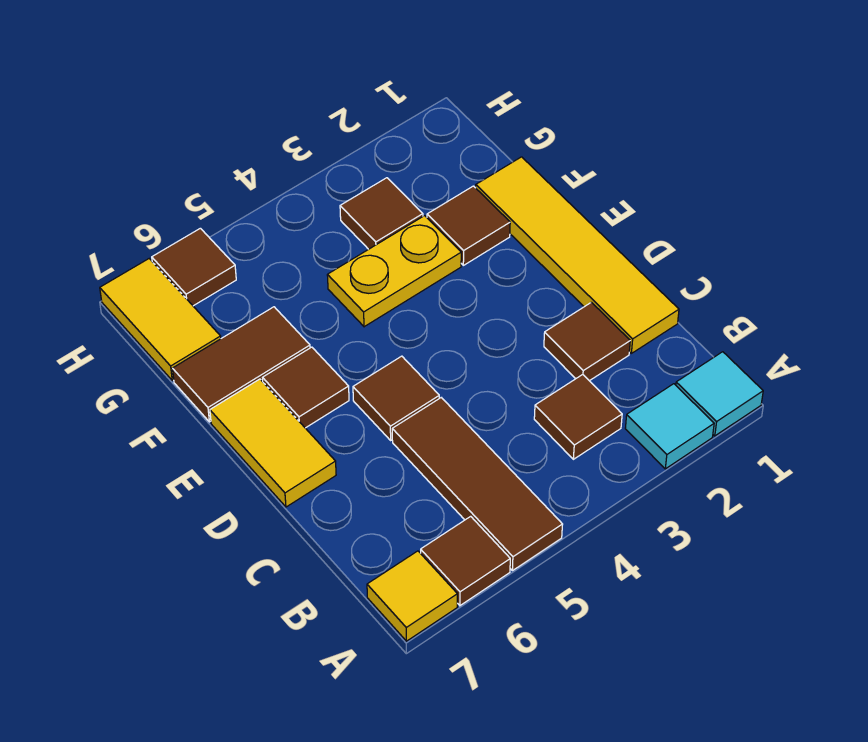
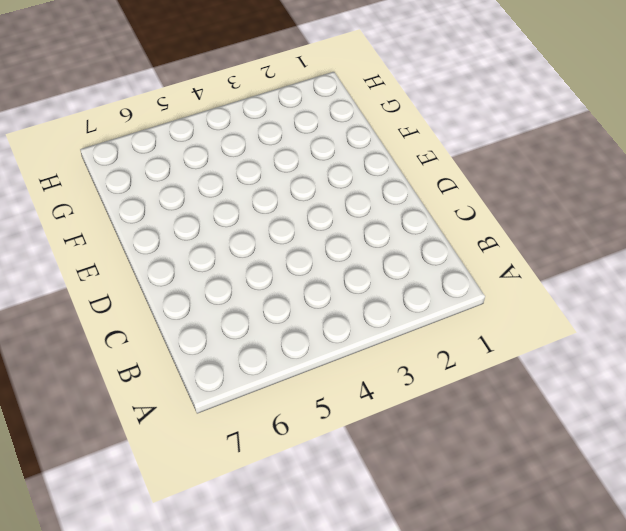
none -> cyan tile A1 level 1
none -> cyan tile A2 level 1
none -> brown tile A5:C5 level 1

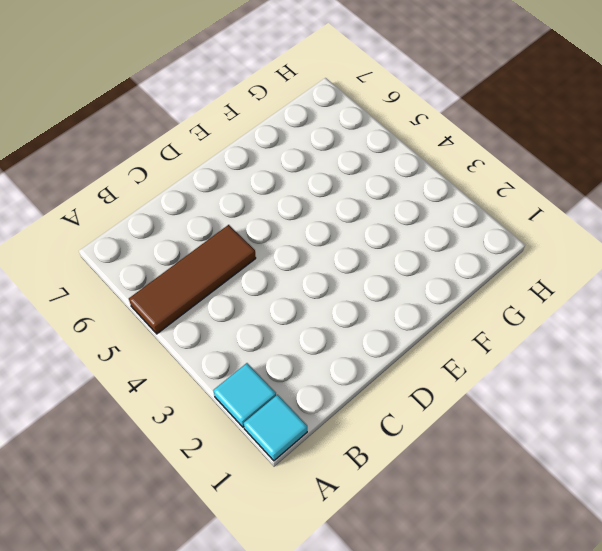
none -> brown tile A6 level 1
none -> yellow tile A7 level 1
none -> brown tile B3 level 1

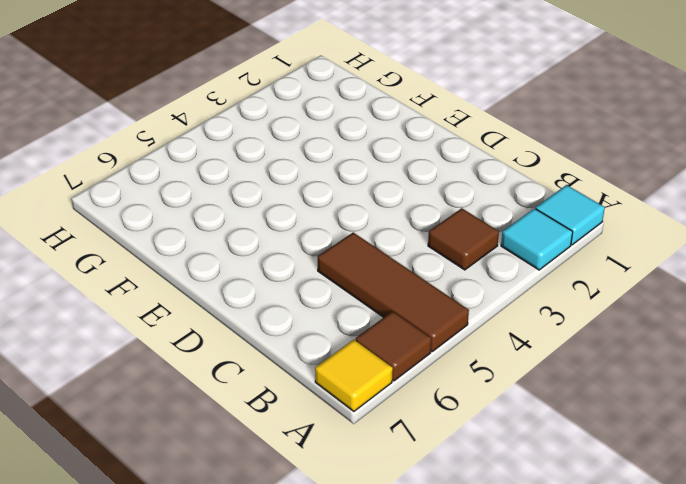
none -> yellow tile C1:F1 level 1
none -> brown tile C2 level 1
none -> brown tile D5 level 1

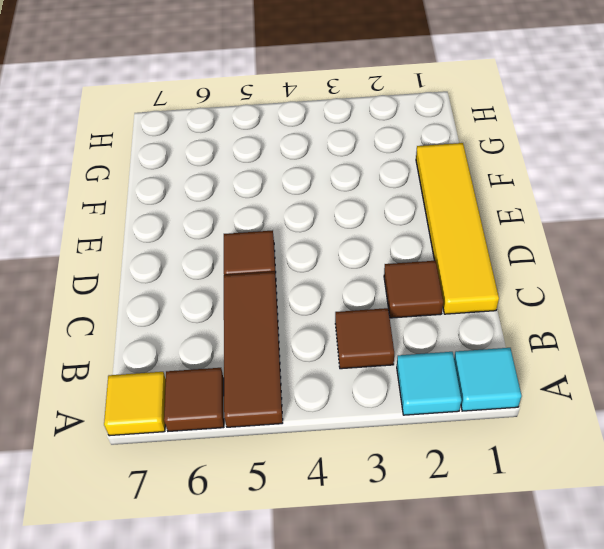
none -> yellow tile D7:E7 level 1
none -> brown tile E6 level 1
none -> brown tile F2 level 1

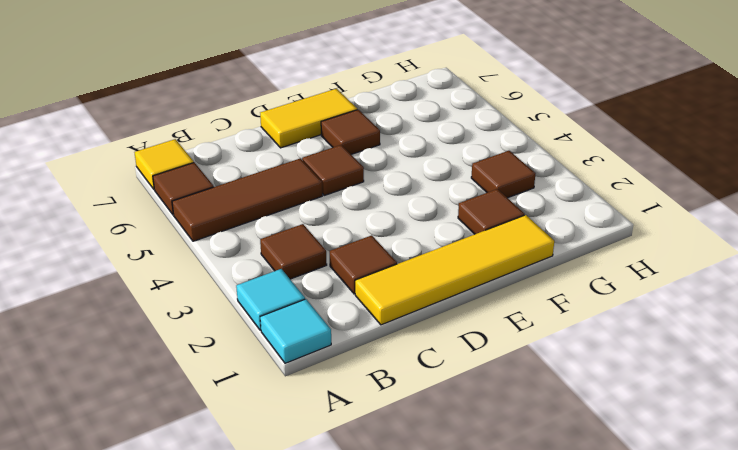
none -> yellow plate F3:F4 level 1
none -> brown tile F6:F7 level 1
none -> yellow tile G7:H7 level 1

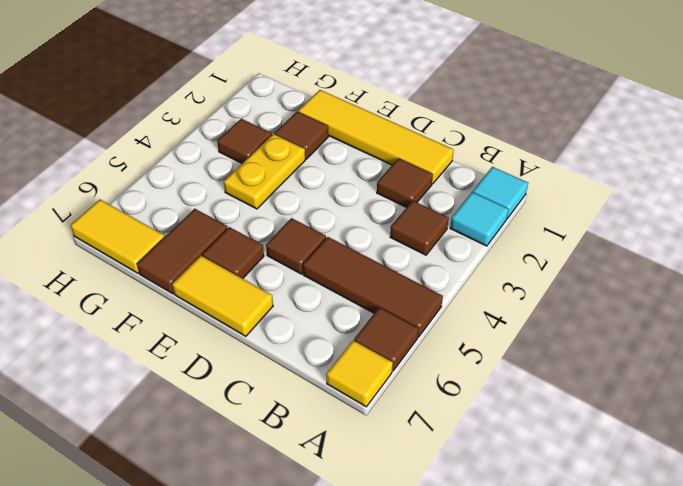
none -> brown tile H6 level 1

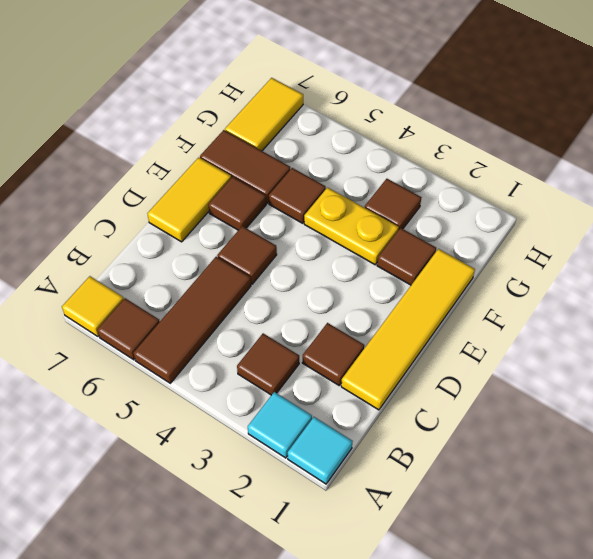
brown tile F5 level 1 -> brown tile H6 level 1

